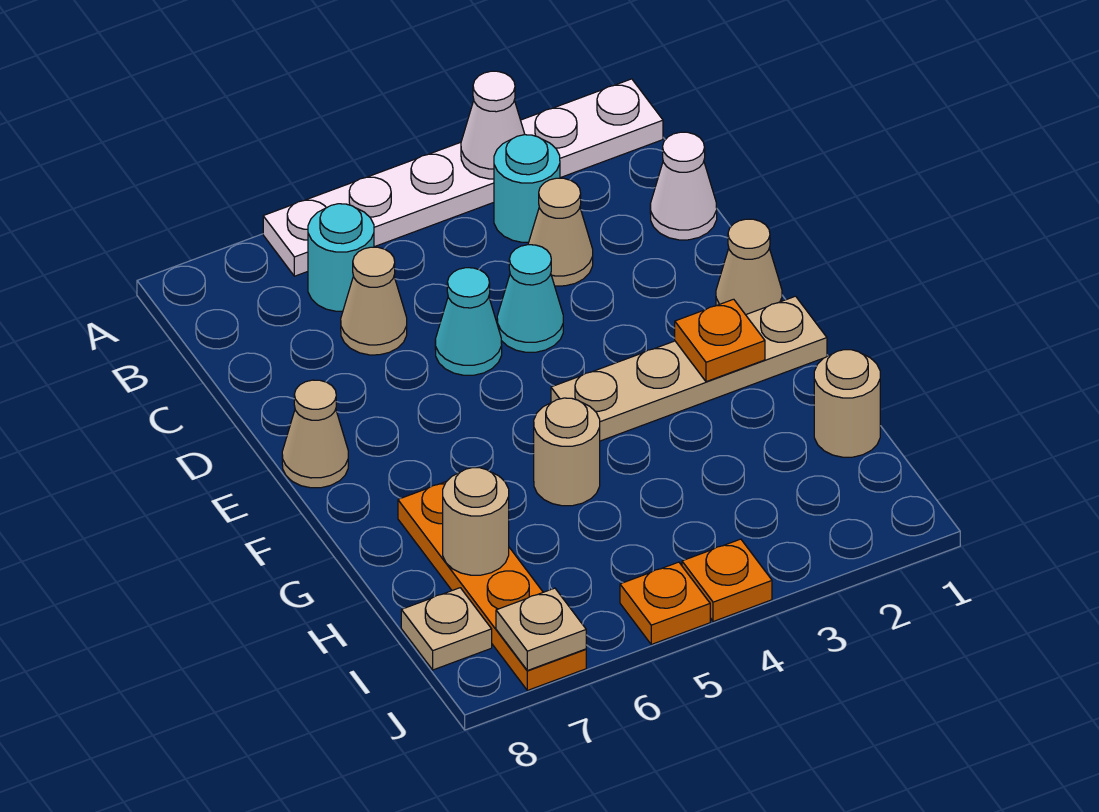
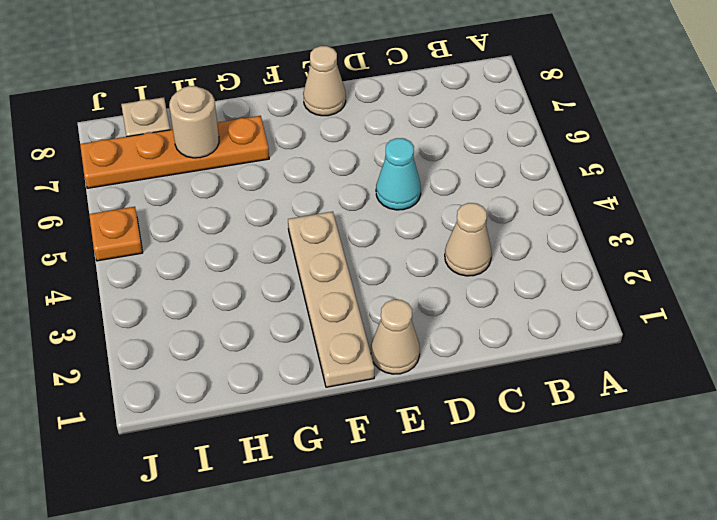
none -> white plate A1:A6 level 1
none -> cyan round brick B3 level 1
none -> cyan round brick B6 level 1

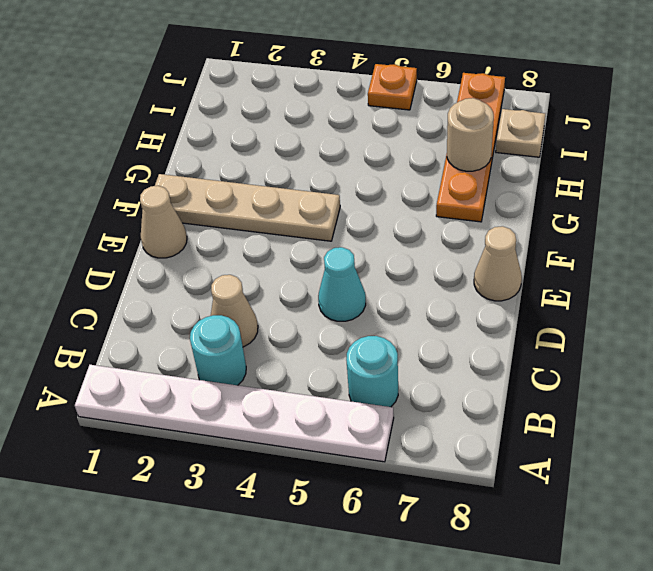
none -> white cone C1 level 1
none -> tan cone C6 level 1
none -> cyan cone D4 level 1

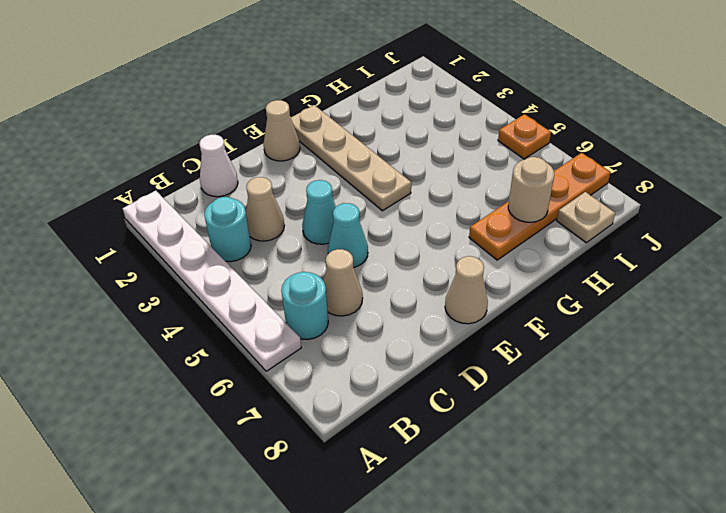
none -> tan round brick G5 level 1
none -> tan round brick H1 level 1
none -> orange plate J4 level 1

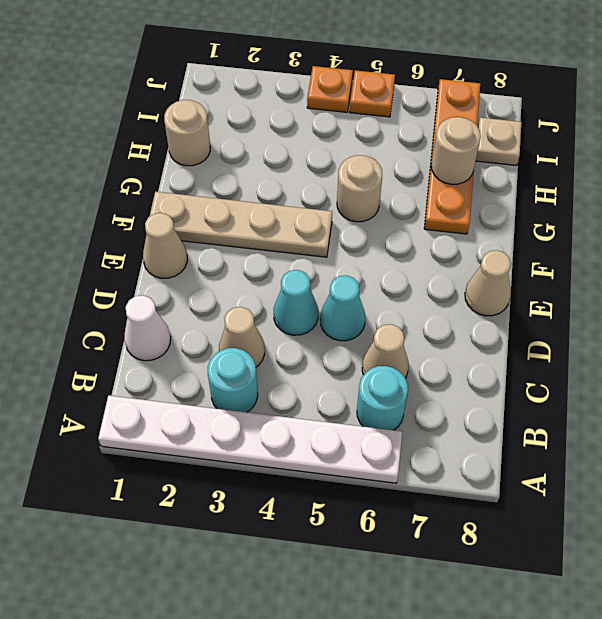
none -> white cone A3 level 2
none -> orange plate F2 level 2
none -> tan plate J7 level 2

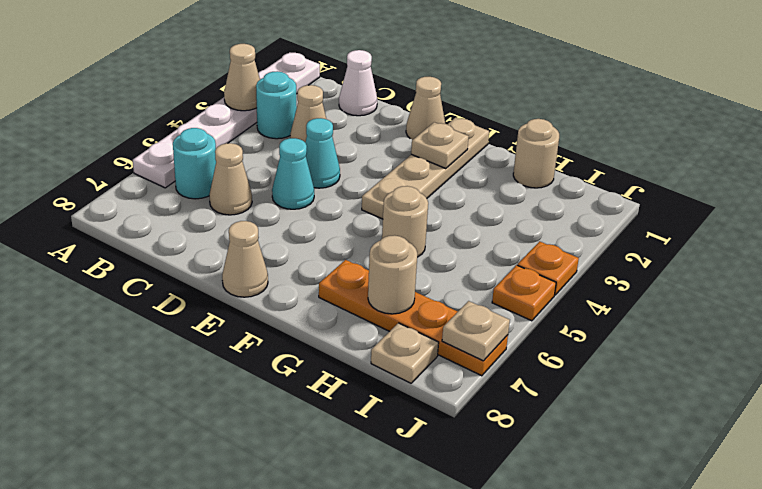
tan cone A3 level 2 -> white cone A3 level 2
tan plate F2 level 2 -> orange plate F2 level 2

